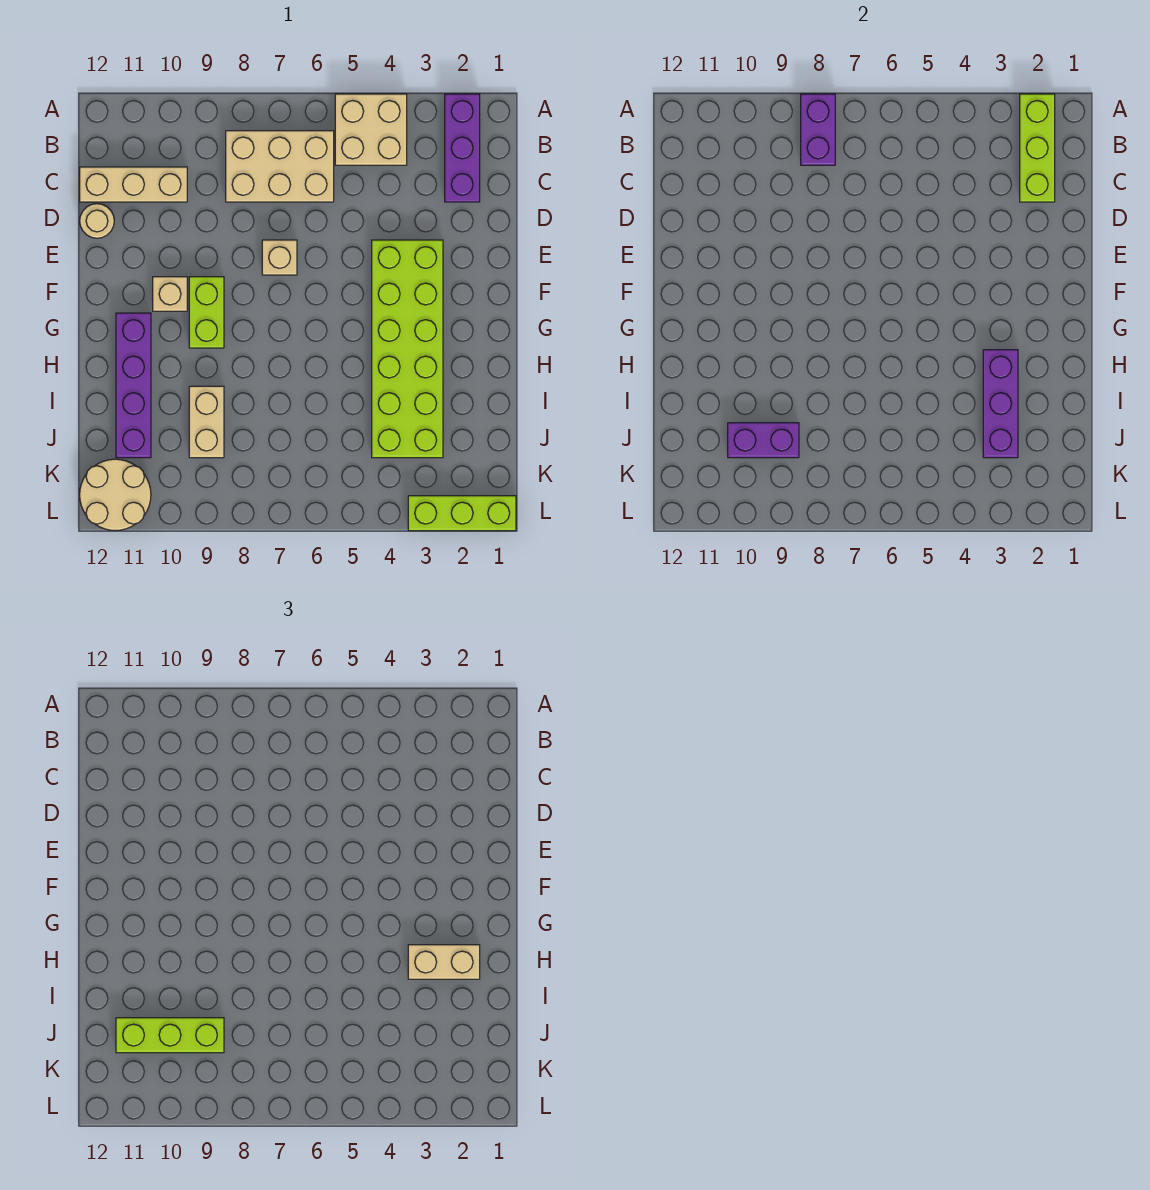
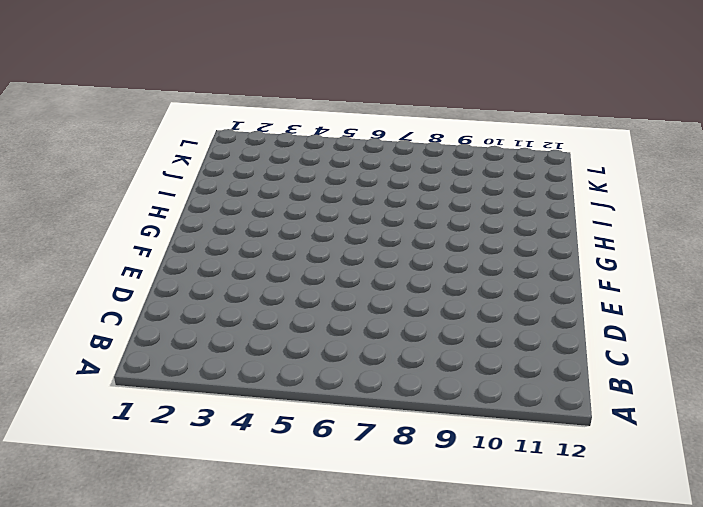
none -> purple brick A2:C2 level 1
none -> tan brick A4:B5 level 1
none -> tan brick B6:C8 level 1

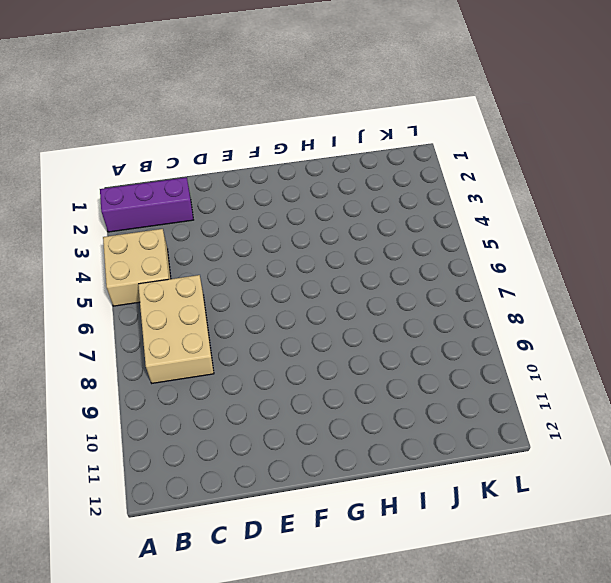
none -> tan brick C10:C12 level 1
none -> tan round brick D12 level 1
none -> lime brick E3:J4 level 1

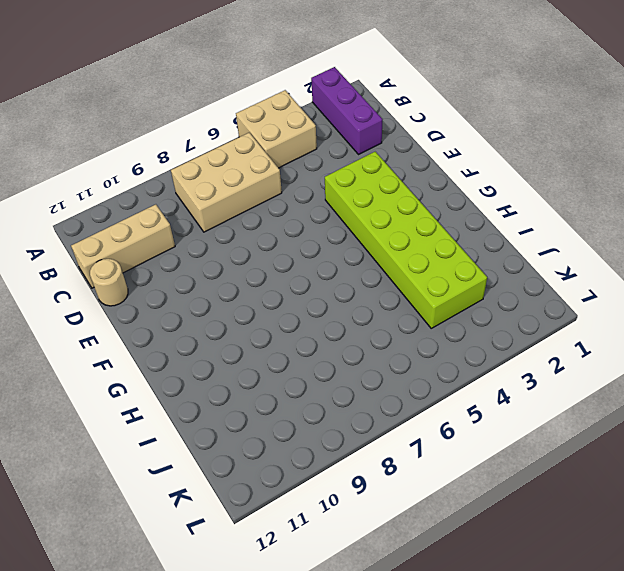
none -> tan brick E7 level 1
none -> lime brick F9:G9 level 1
none -> tan brick F10 level 1

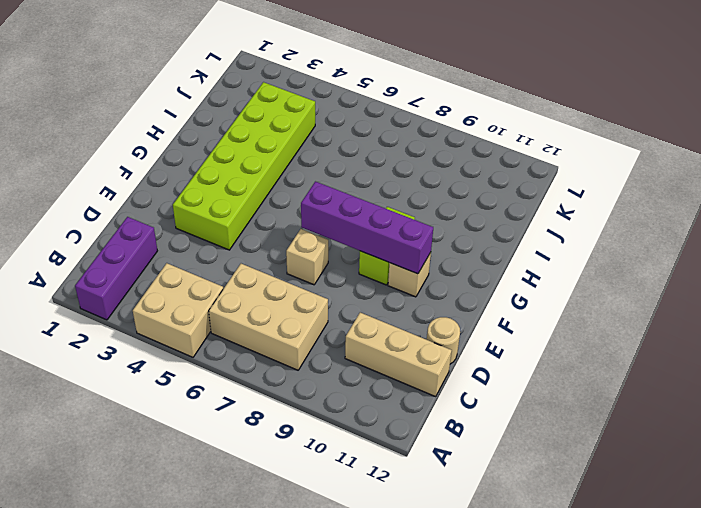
purple brick F7:F10 level 2 -> purple brick G11:J11 level 1
none -> tan brick I9:J9 level 1
none -> tan round brick K11:L12 level 1
none -> lime brick L1:L3 level 1

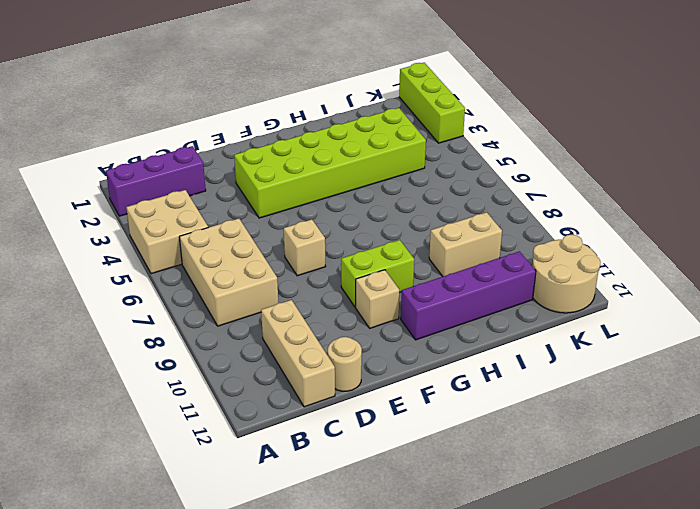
none -> lime brick A2:C2 level 2
none -> purple brick A8:B8 level 2
none -> purple brick H3:J3 level 2

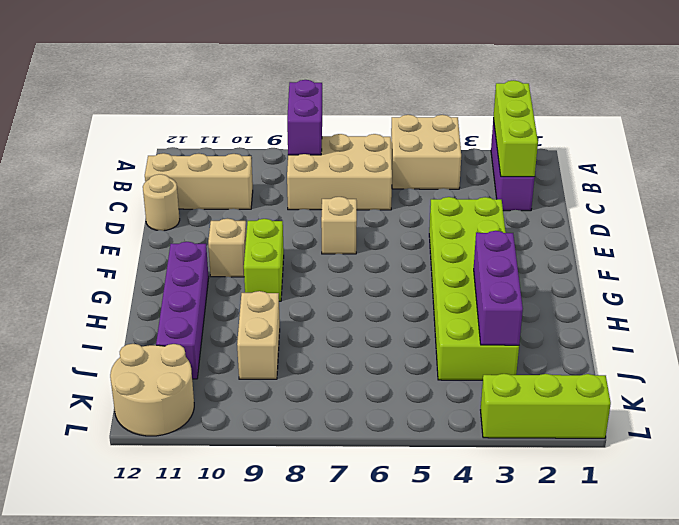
none -> purple brick J9:J10 level 2
none -> tan brick H2:H3 level 3
none -> lime brick J9:J11 level 3

